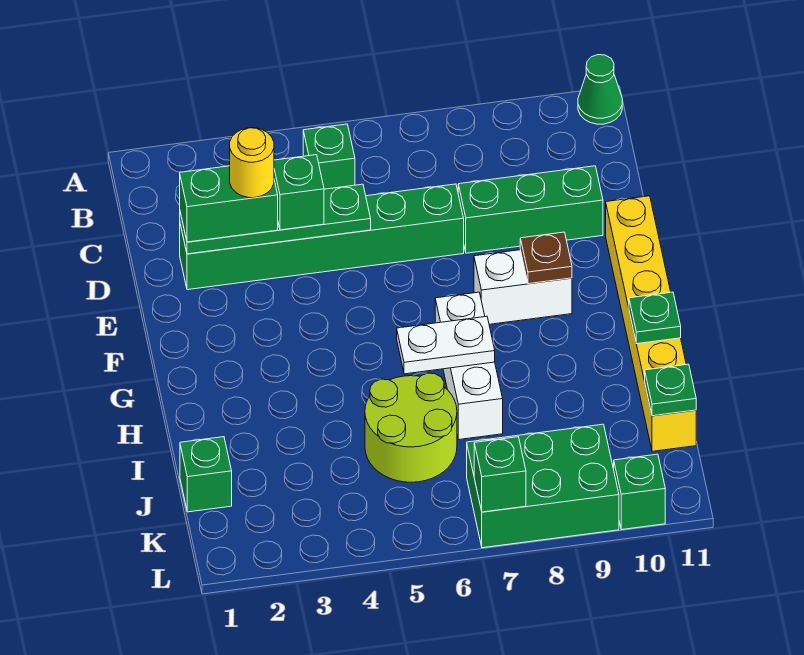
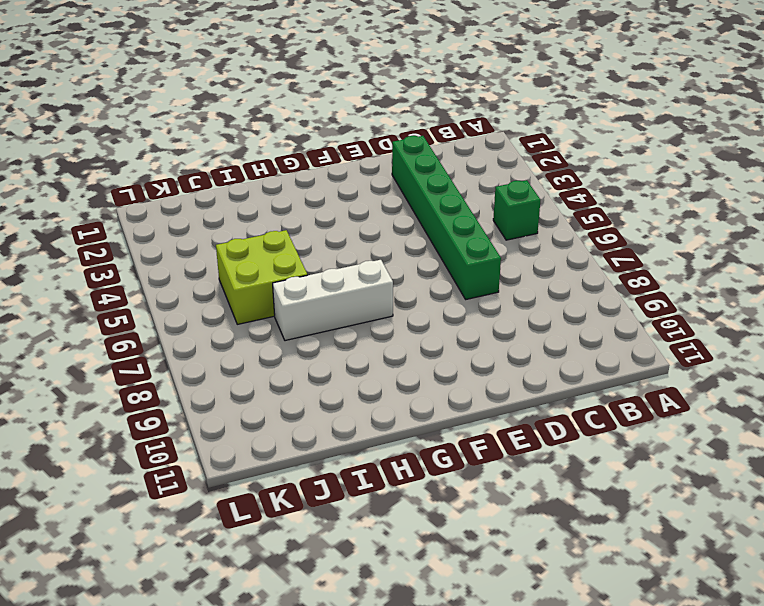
lime brick I5:J6 level 1 -> lime round brick I5:J6 level 1
none -> green cone A11 level 1
none -> green brick D8:D10 level 1
none -> yellow brick E11:J11 level 1

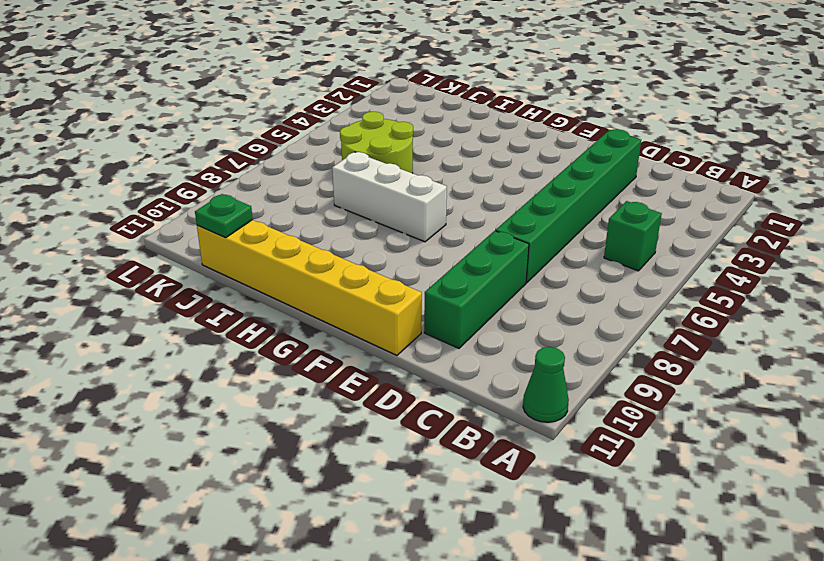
none -> white brick F8:F9 level 1
none -> green brick J1 level 1
none -> green brick K7:L9 level 1

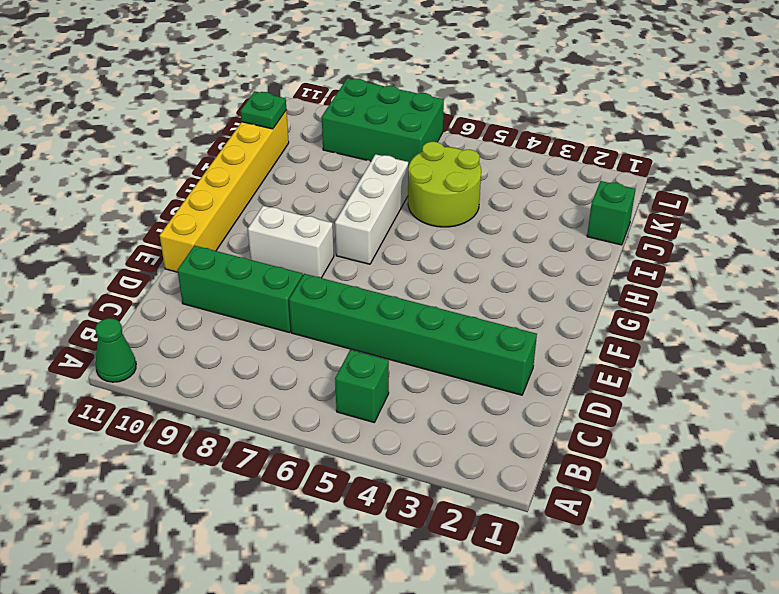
none -> green brick L10 level 1
none -> green plate D2:D5 level 2
none -> brown plate F9 level 2

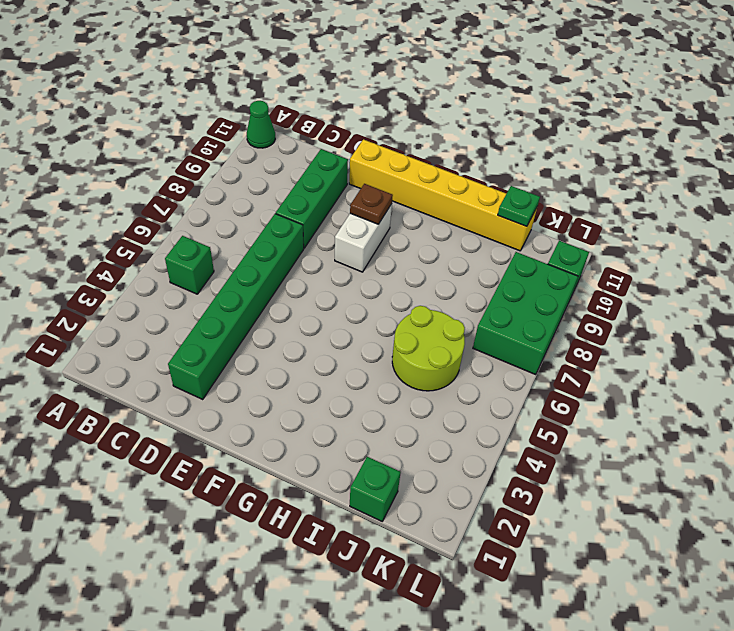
none -> white brick G7:I7 level 1
none -> green plate D2:D5 level 2
none -> white plate H6:H7 level 2

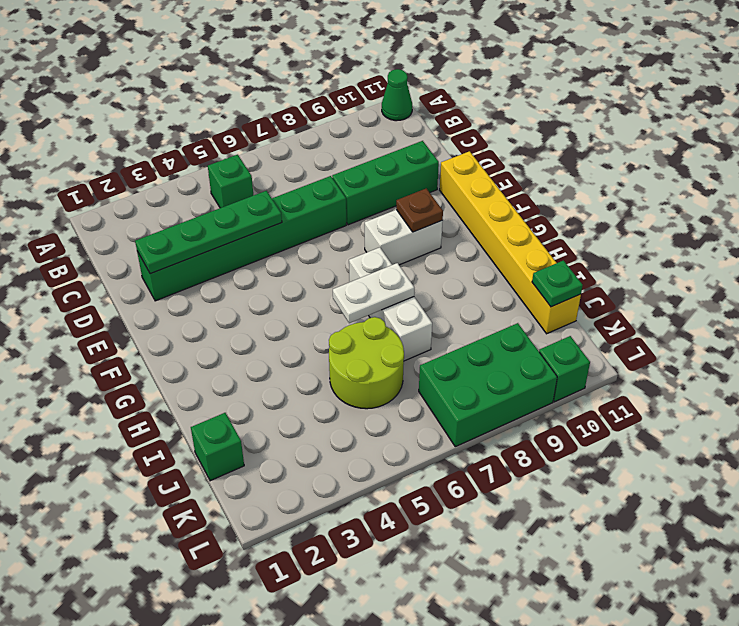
none -> green plate H11 level 2
none -> green brick L7 level 2
none -> green brick D2:D3 level 3

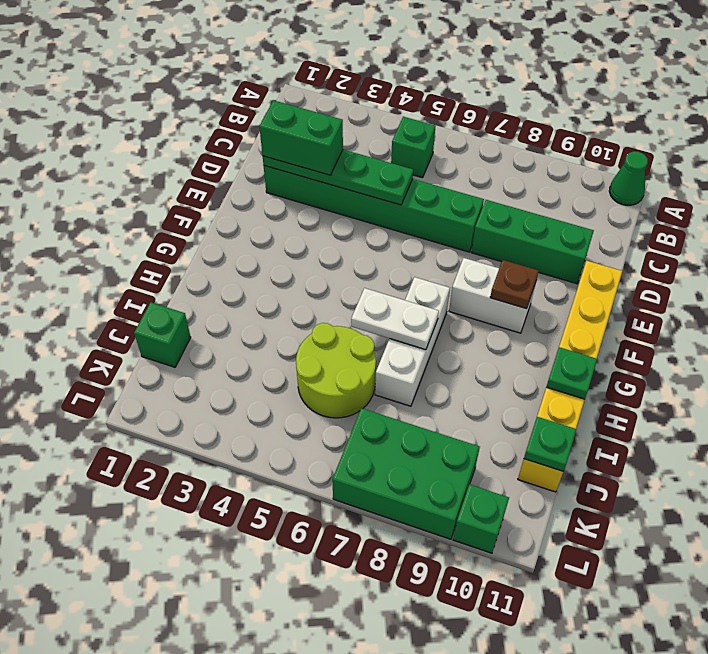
none -> green brick L7 level 2
none -> green brick D4 level 3
none -> yellow round brick D3 level 4

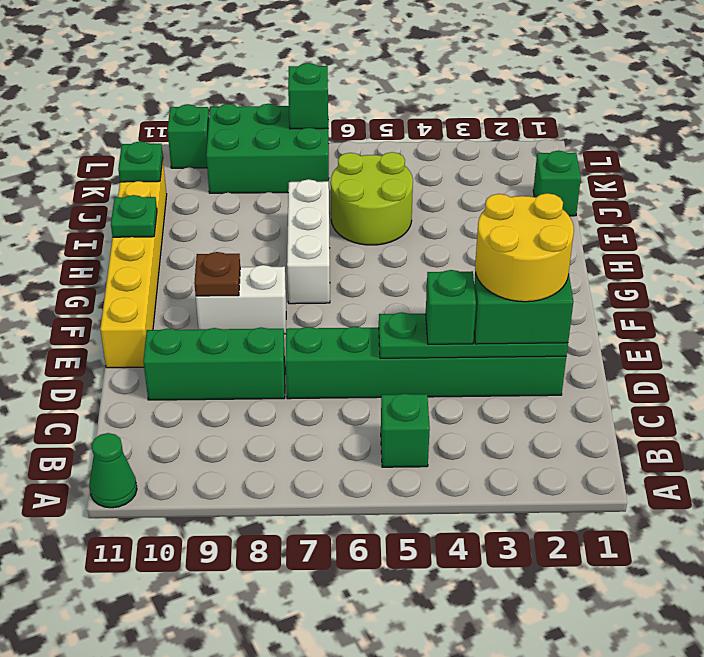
yellow round brick D2:E3 level 4 -> yellow round brick D3 level 4
none -> white plate H6:H7 level 2

